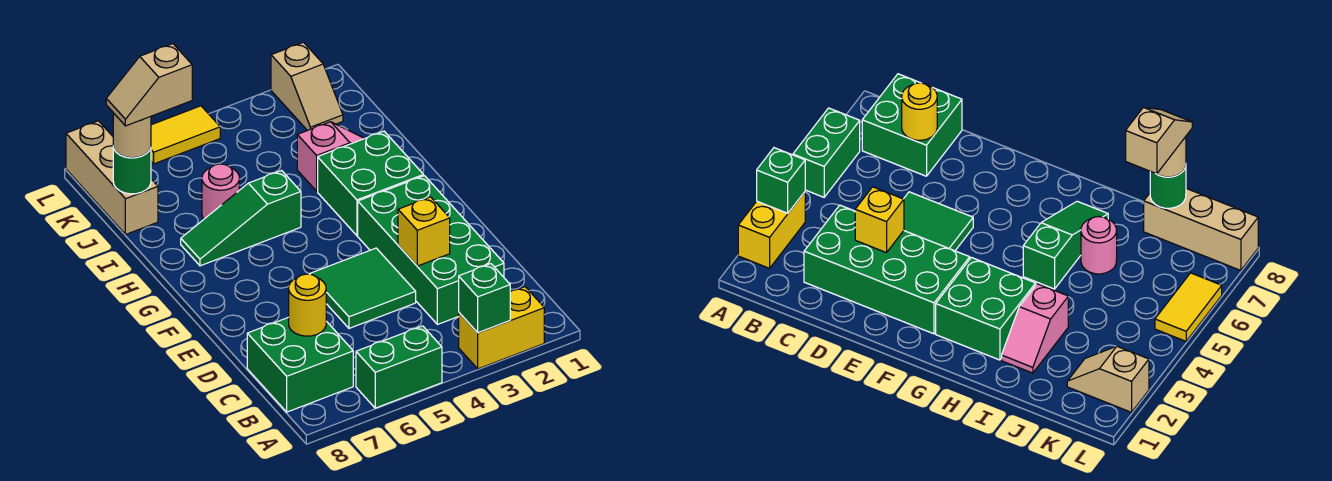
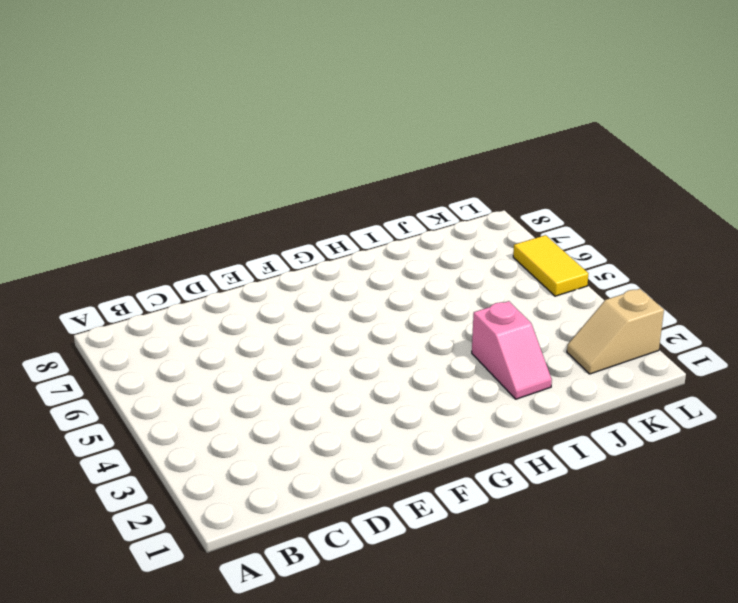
none -> yellow brick A2:A3 level 1
none -> green brick A5:A6 level 1
none -> green brick B7:C8 level 1

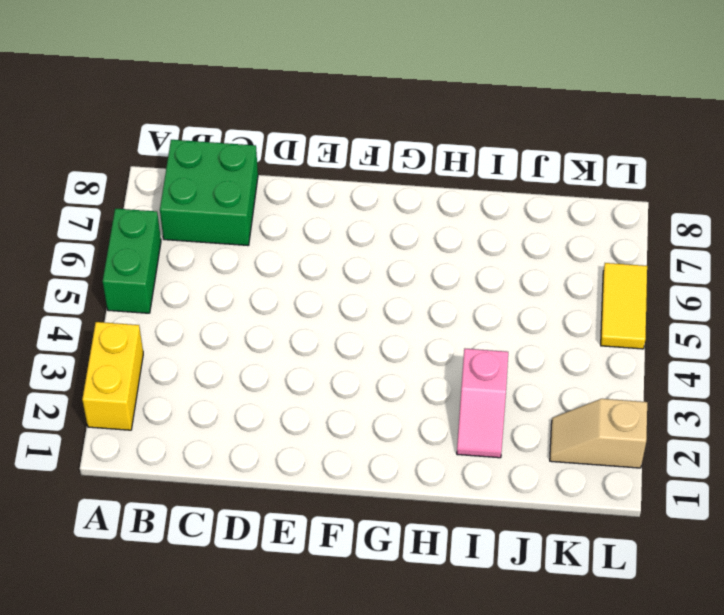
none -> green brick C2:F3 level 1
none -> green tile D4:E5 level 1
none -> green brick G2:H3 level 1

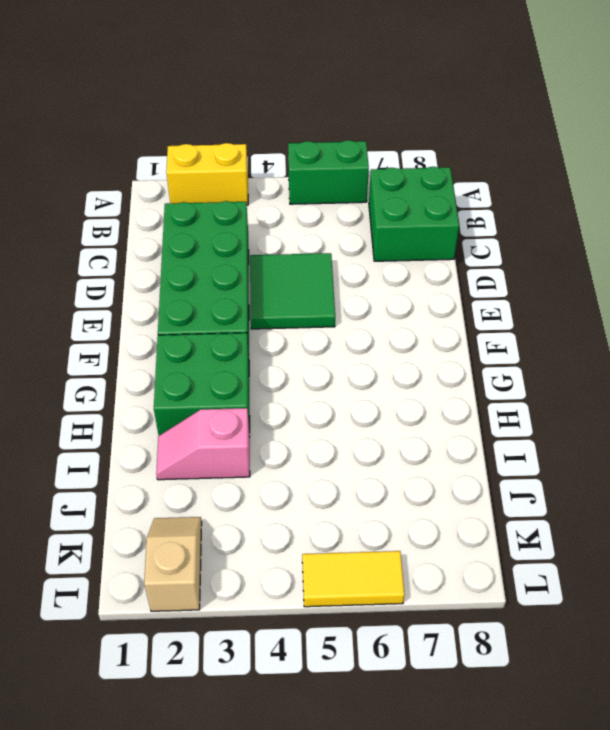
none -> green slope H5:H7 level 1 top 5
none -> pink round brick I6 level 1
none -> tan brick J8:L8 level 1

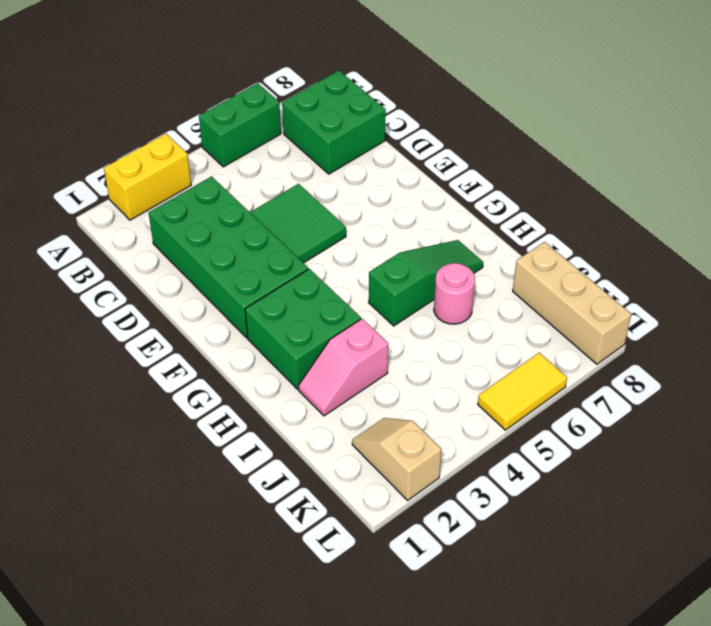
none -> green brick A3 level 2
none -> yellow round brick C7 level 2
none -> yellow brick D3 level 2

